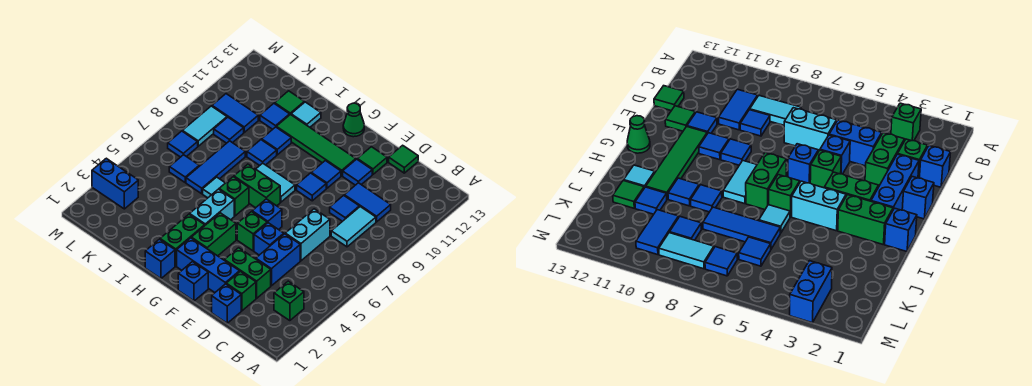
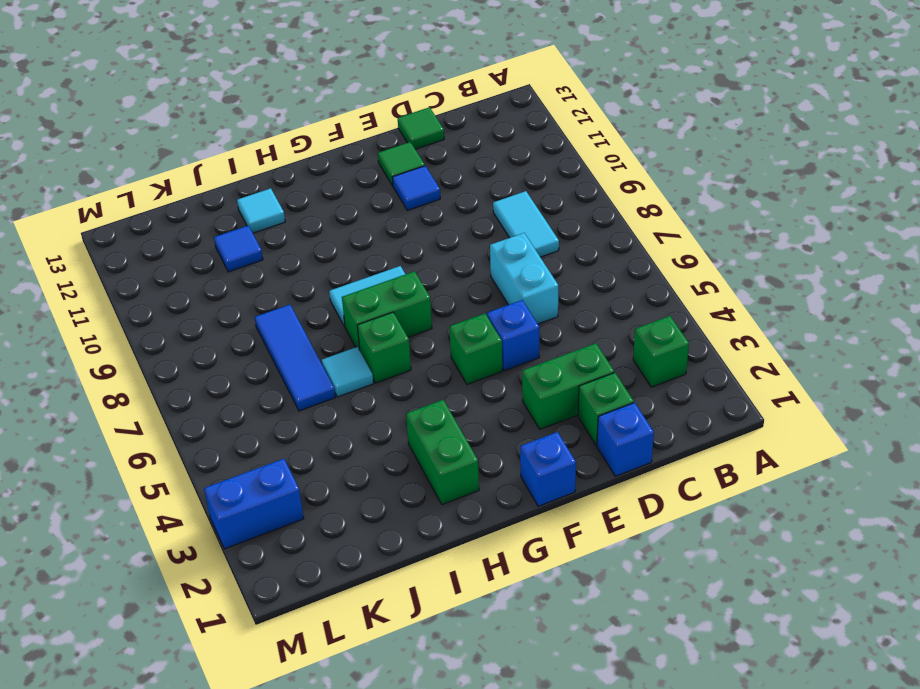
none -> blue tile C10:D10 level 1
none -> blue brick D4:D5 level 1
none -> blue tile D9 level 1
none -> blue brick E2:G2 level 1

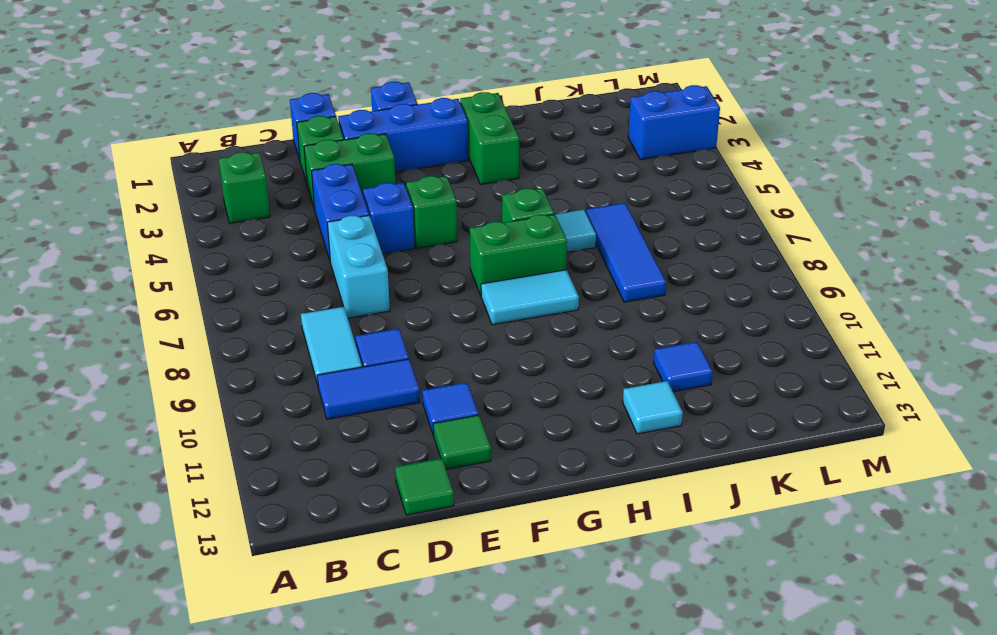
none -> blue brick F6 level 1
none -> blue tile F9 level 1
none -> blue tile F10 level 1
none -> green tile F11:I11 level 1

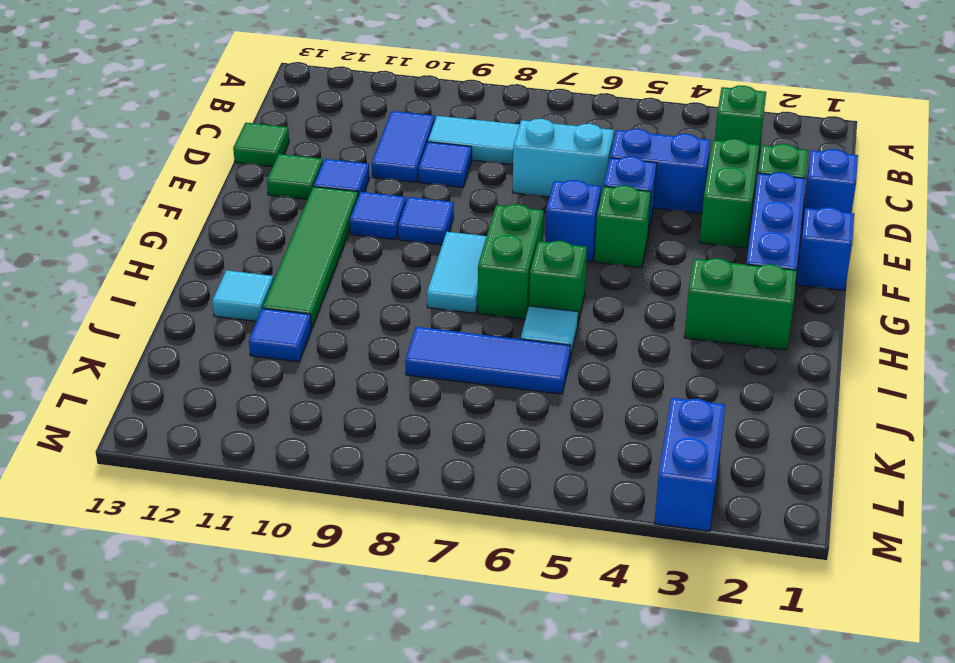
none -> green brick G3:G4 level 1
none -> green cone G13 level 1
none -> blue brick H1 level 1
none -> cyan brick H4:H5 level 1

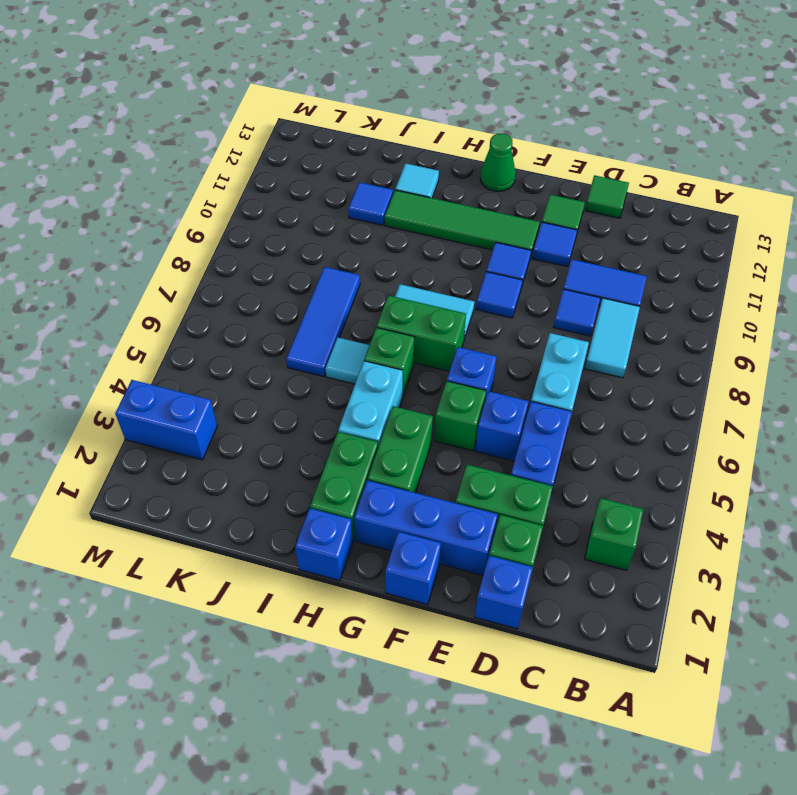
none -> blue tile I9 level 1
none -> blue tile I10 level 1
none -> green tile J12 level 1
none -> blue tile K6 level 1

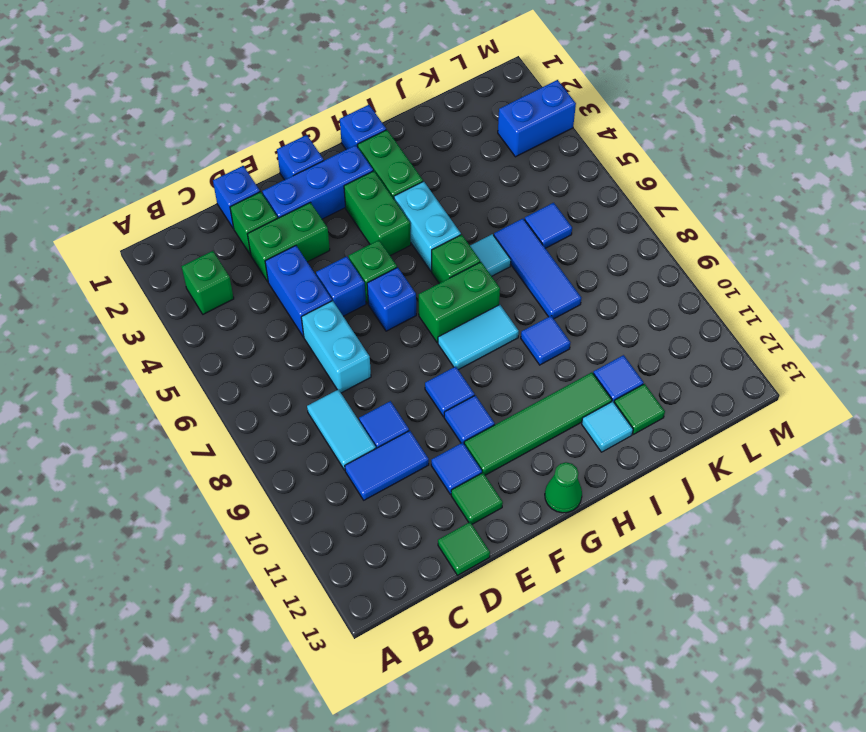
none -> blue tile I10 level 1
none -> blue tile K9 level 1
none -> blue tile K10:L10 level 1
none -> blue tile L7 level 1

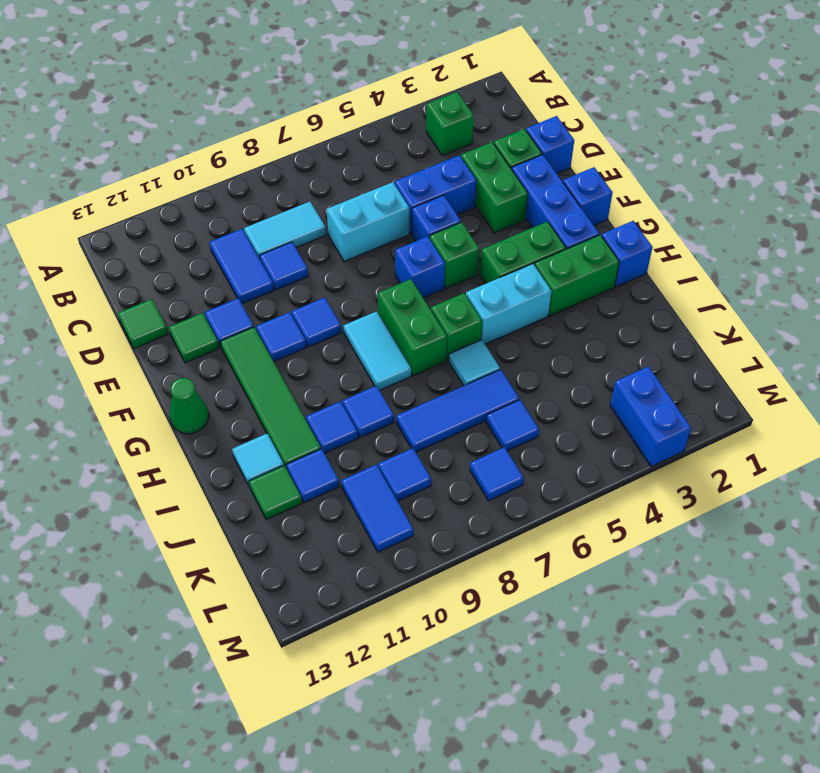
none -> cyan tile L8:L9 level 1

